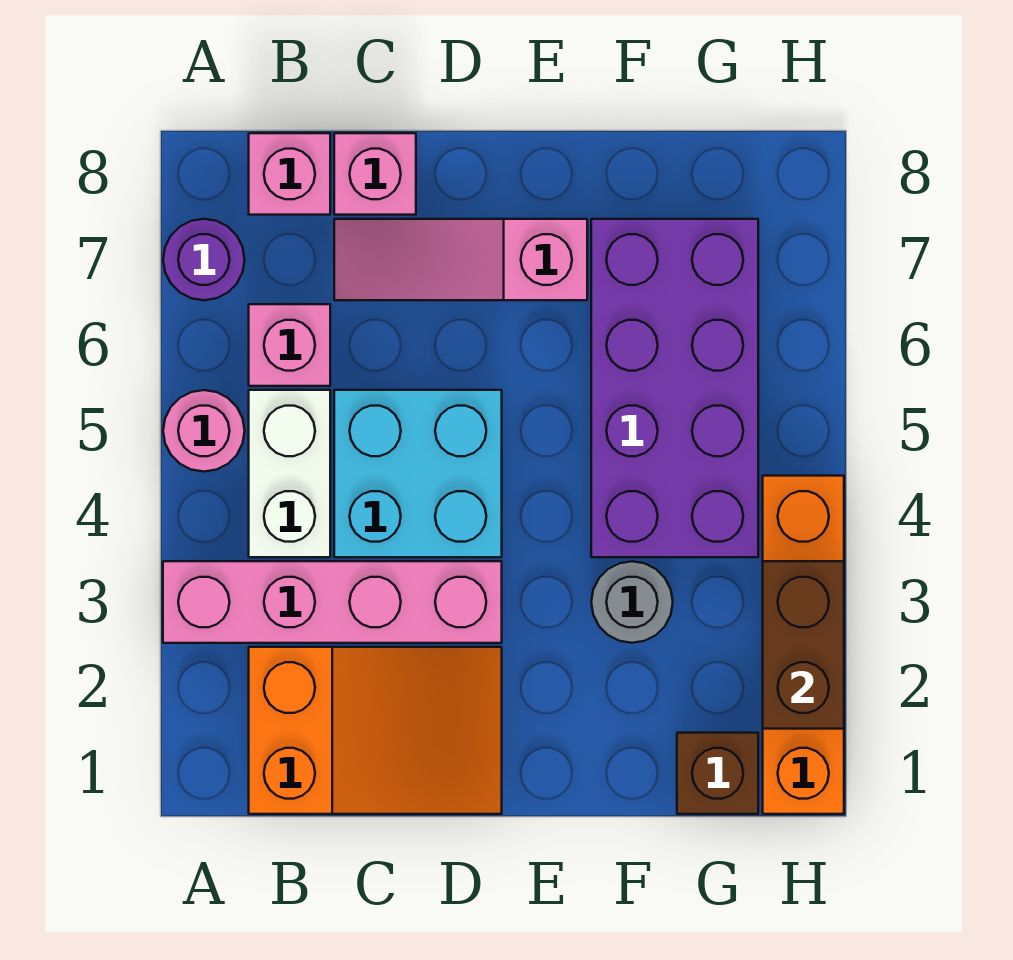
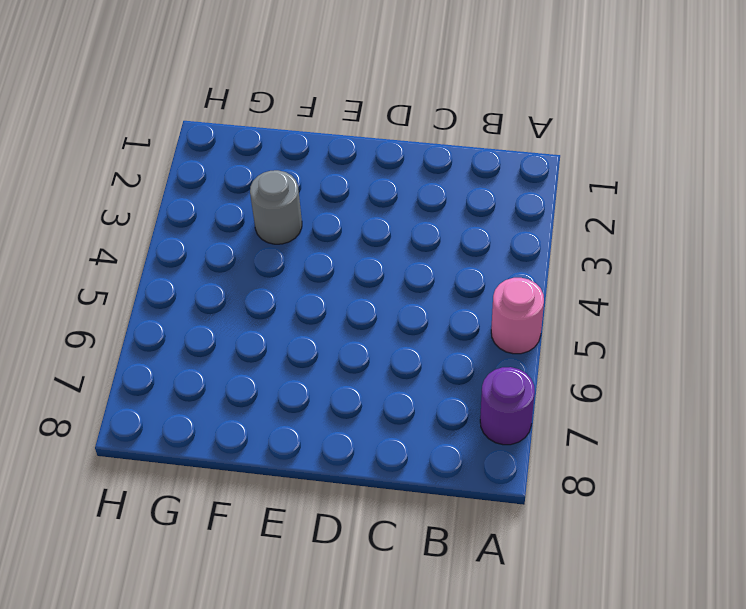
none -> pink brick A3:D3 level 1
none -> orange slope B1:D2 level 1 top B
none -> white brick B4:B5 level 1

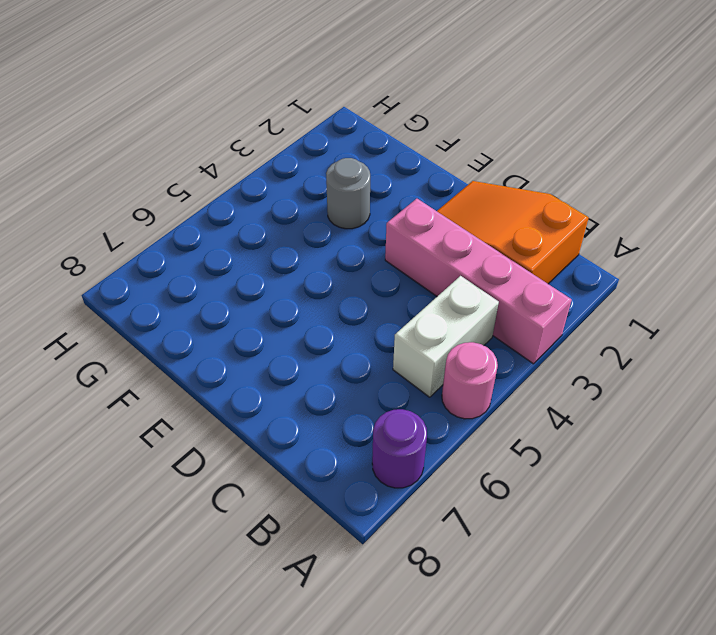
none -> pink brick B6 level 1
none -> pink brick B8 level 1
none -> cyan brick C4:D5 level 1

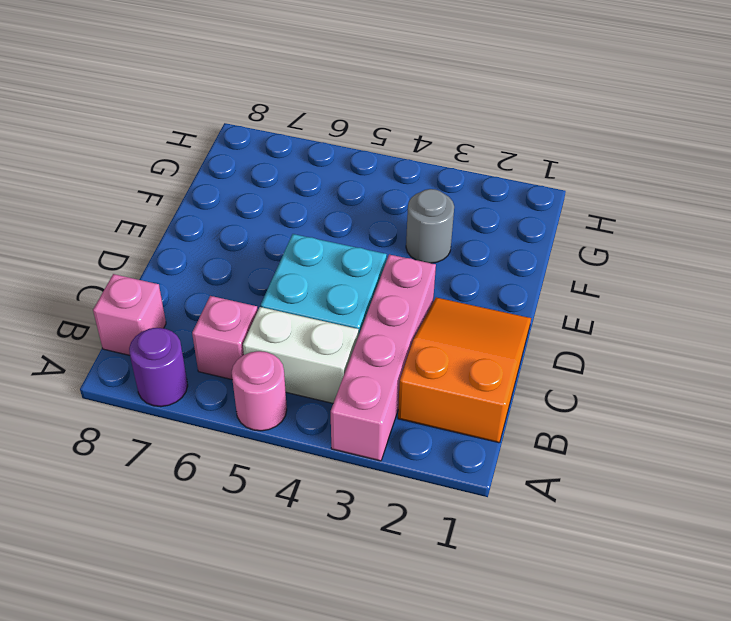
none -> pink slope C7:E7 level 1 top E
none -> pink brick C8 level 1
none -> purple brick F4:G7 level 1

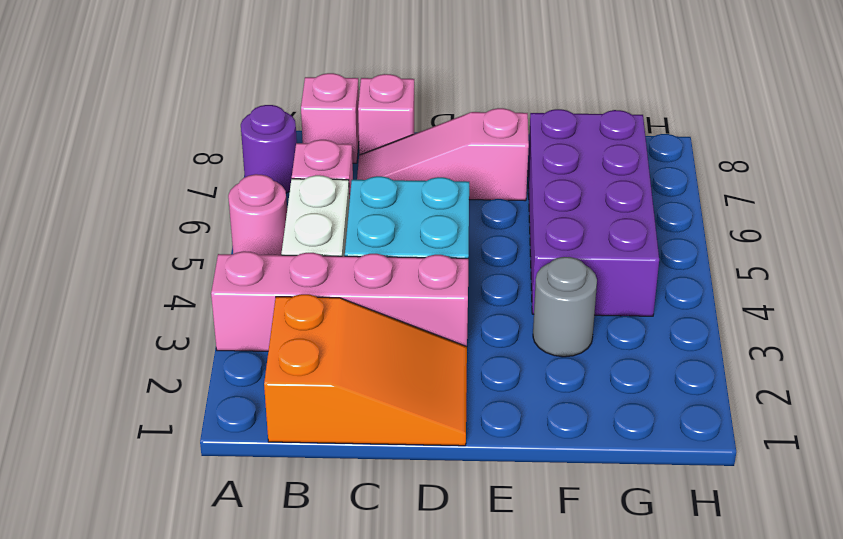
none -> brown brick G1 level 1
none -> orange brick H1:H4 level 1
none -> brown brick H2:H3 level 2

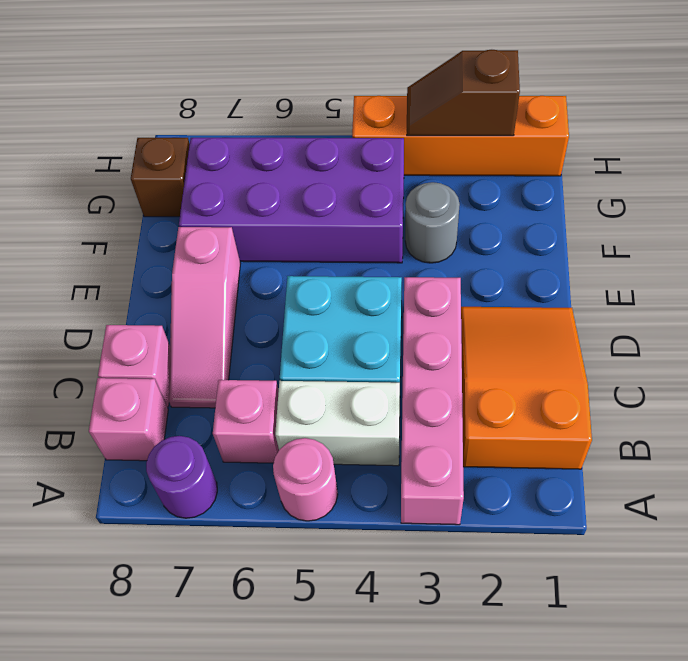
brown brick G8 level 1 -> brown brick G1 level 1
brown slope H2:H3 level 2 top 2 -> brown brick H2:H3 level 2

